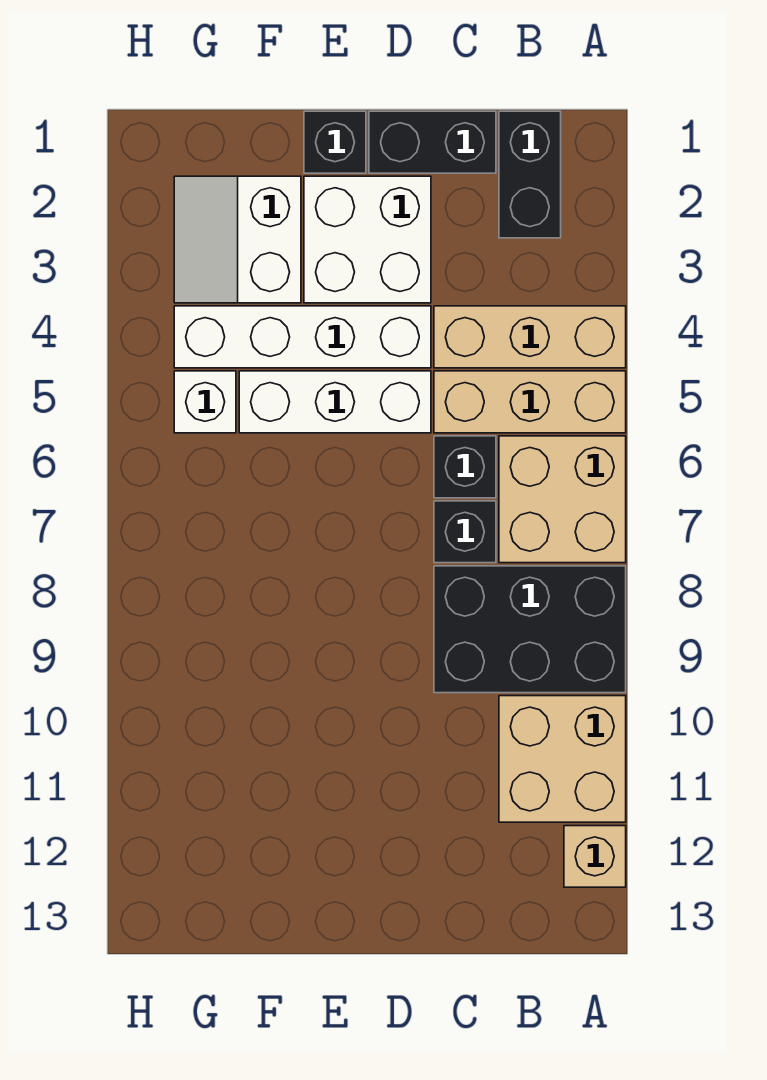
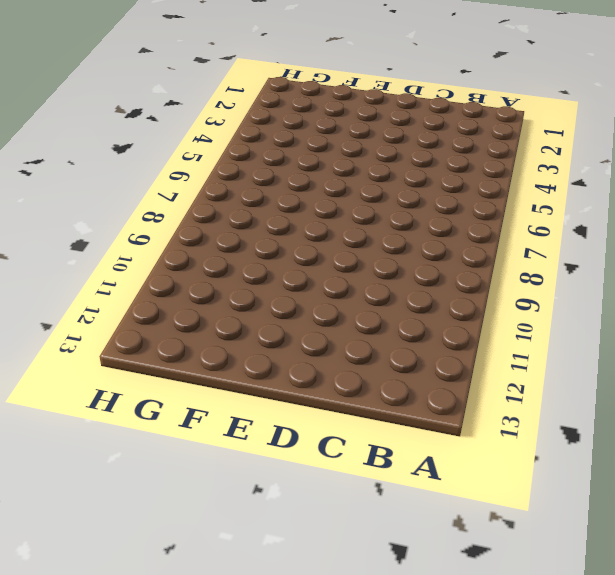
none -> tan brick A4:C4 level 1
none -> tan brick A5:C5 level 1
none -> tan brick A6:B7 level 1

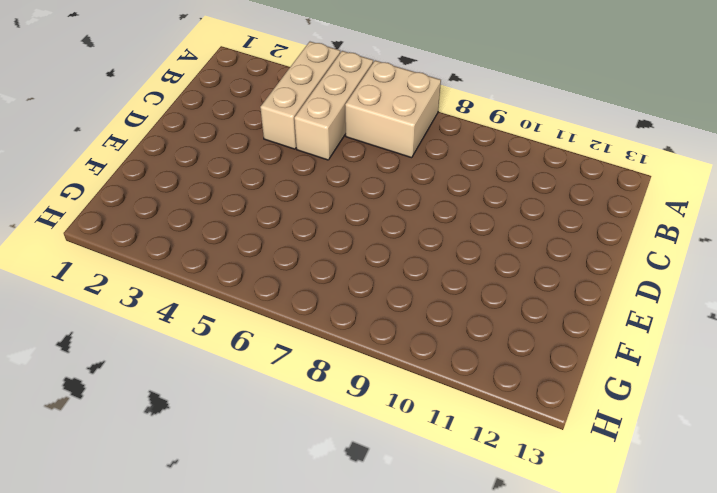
none -> black brick A8:C9 level 1
none -> tan brick A10:B11 level 1
none -> tan brick A12 level 1

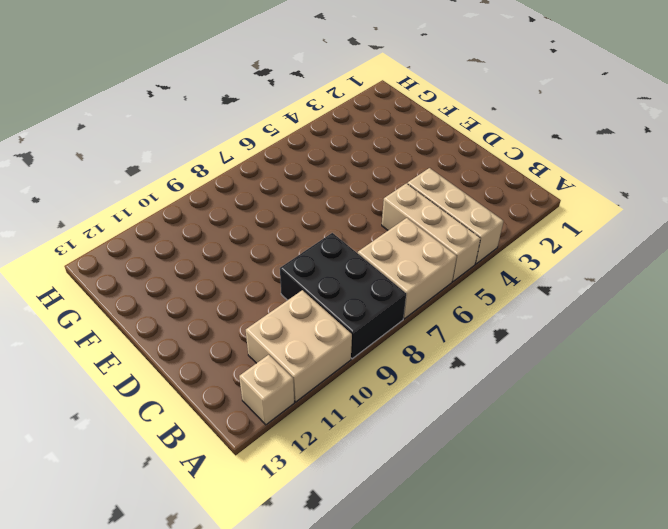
none -> black brick B1:B2 level 1
none -> black brick C1:D1 level 1
none -> black brick C6 level 1

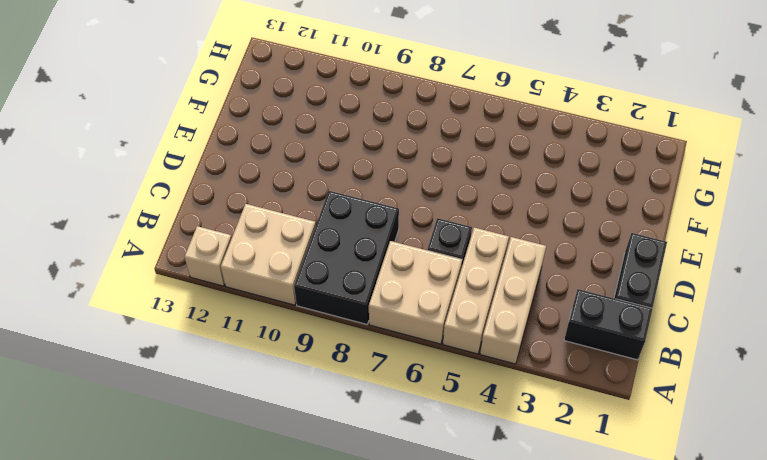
none -> black brick C7 level 1
none -> white brick D2:E3 level 1
none -> white brick D4:G4 level 1

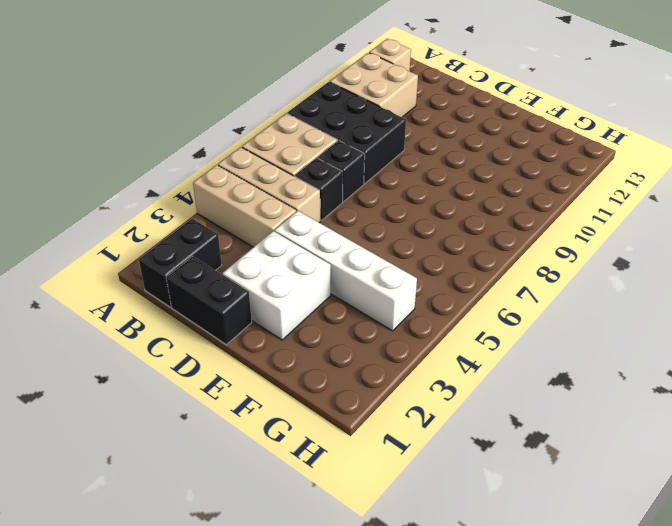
none -> white brick D5:F5 level 1
none -> black brick E1 level 1
none -> white slope F2:G3 level 1 top F

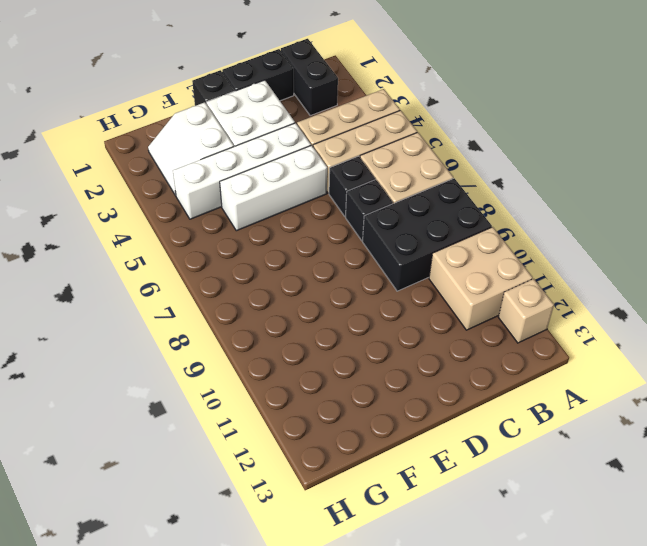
none -> white brick G5 level 1

